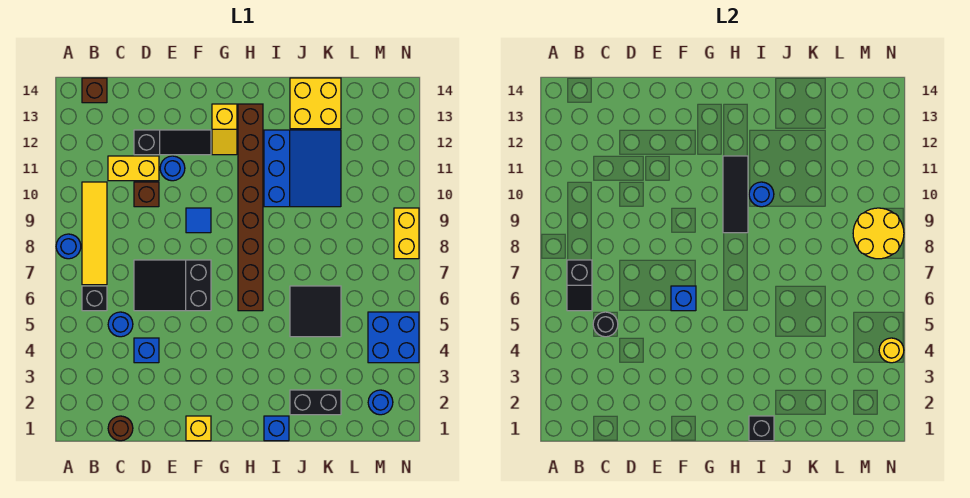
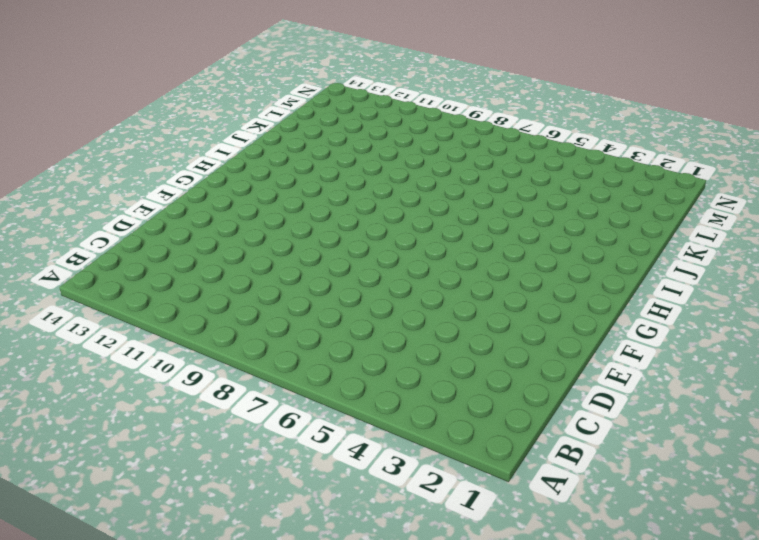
none -> blue round brick A8 level 1
none -> black brick B6 level 1
none -> yellow tile B7:B10 level 1
none -> brown brick B14 level 1

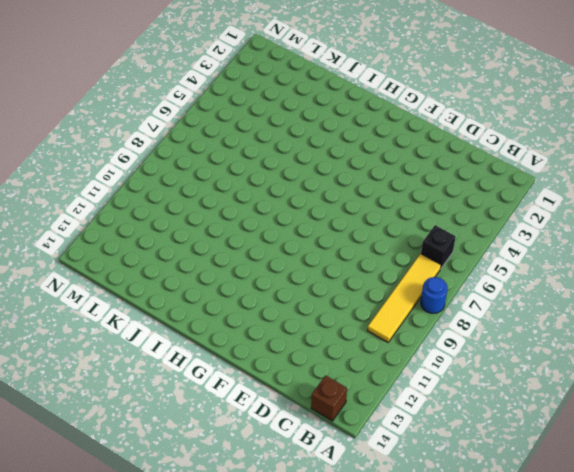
none -> brown round brick C1 level 1
none -> blue round brick C5 level 1
none -> yellow brick C11:D11 level 1
none -> blue brick D4 level 1

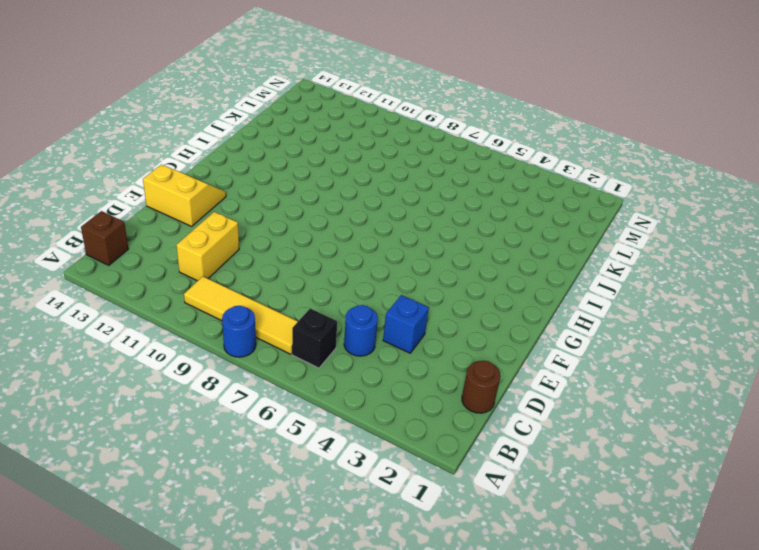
yellow slope E13:F14 level 1 top E -> none
none -> black slope D6:F7 level 1 top F
none -> brown brick D10 level 1
none -> black slope D12:F12 level 1 top D
none -> blue round brick E11 level 1

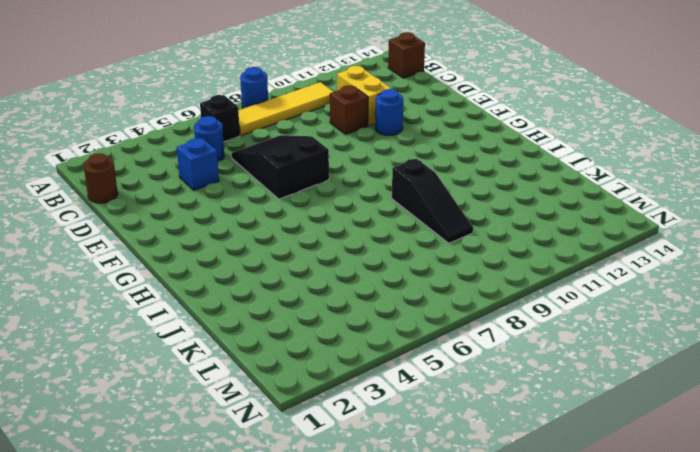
black slope I9:K9 level 1 top I -> black slope D12:F12 level 1 top D
none -> yellow brick F1 level 1
none -> blue tile F9 level 1
none -> yellow slope G12:G13 level 1 top 13
none -> brown brick H6:H13 level 1

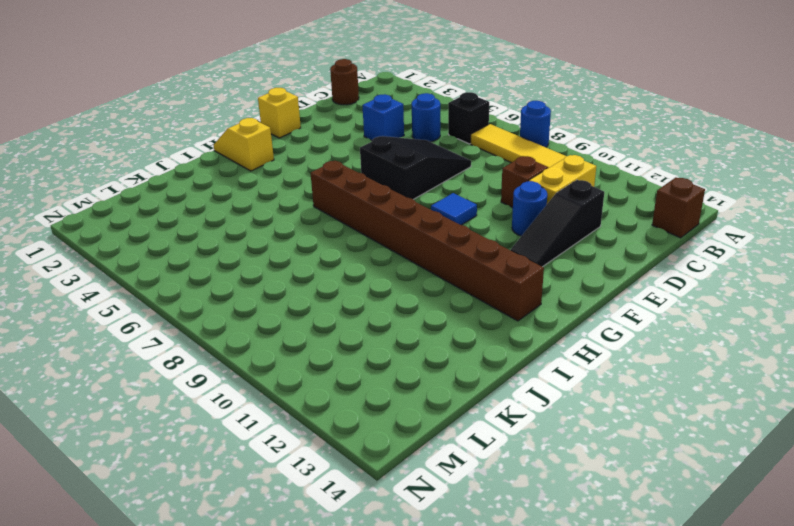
yellow slope H1:H2 level 1 top 2 -> yellow slope G12:G13 level 1 top 13
none -> blue brick I1 level 1
none -> blue slope I10:K12 level 1 top I
none -> black brick J2:K2 level 1
none -> black tile J5:K6 level 1

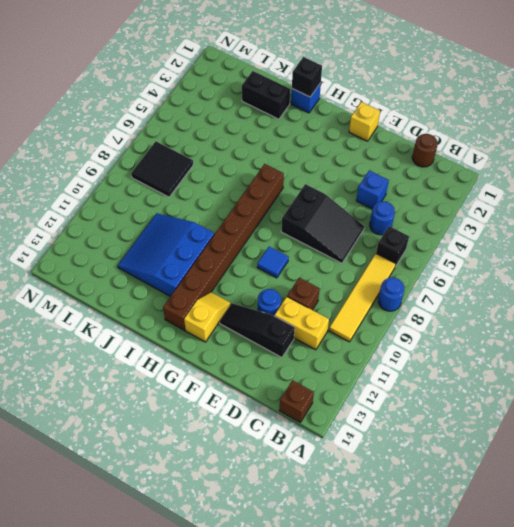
black tile L7:M8 level 1 -> black tile J5:K6 level 1
none -> yellow brick J13:K14 level 1
none -> blue round brick M2 level 1
none -> blue brick M4:N5 level 1
none -> yellow brick N8:N9 level 1

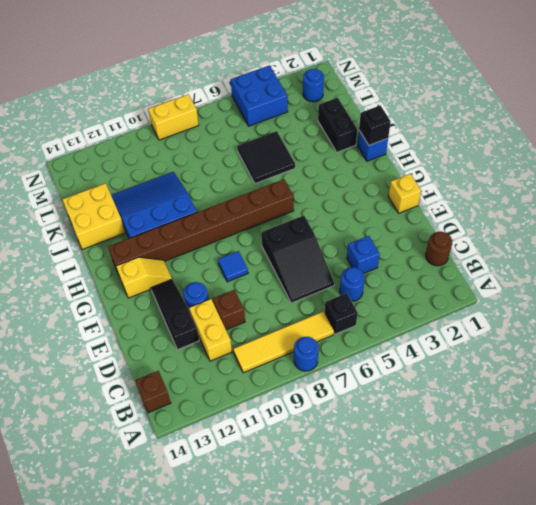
none -> black slope B6:B7 level 2 top 7
none -> black round brick C5 level 2
none -> blue brick F6 level 2
none -> black tile H9:H11 level 2

